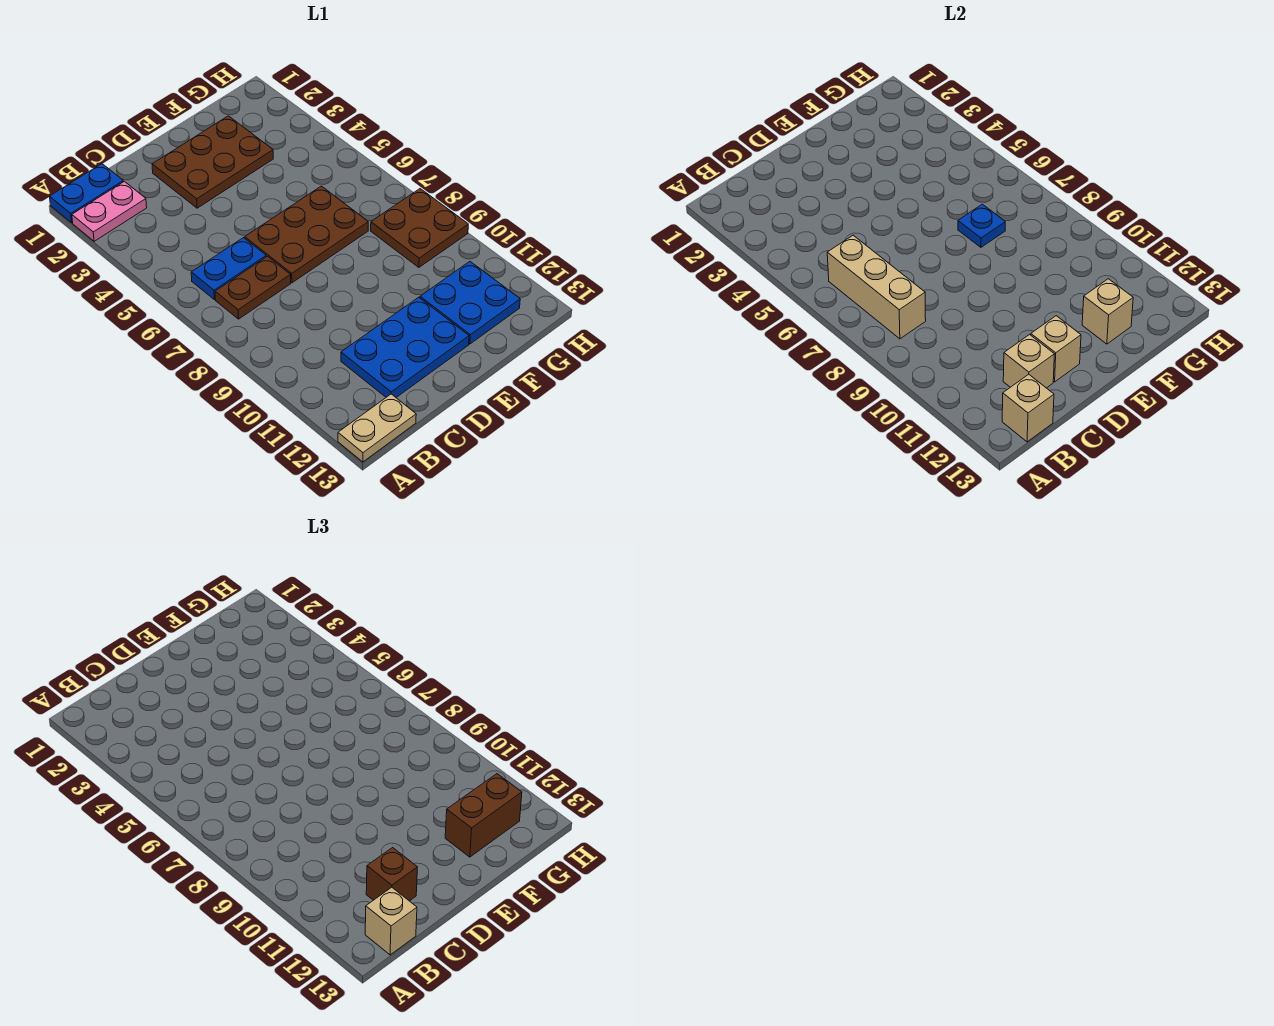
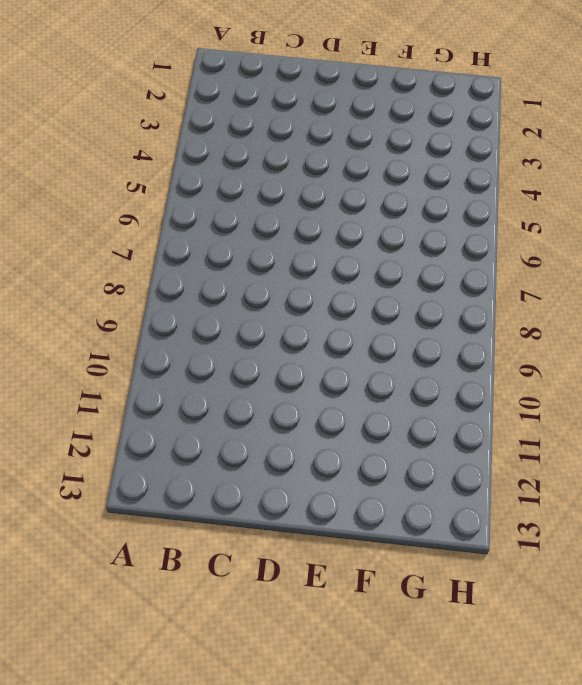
none -> blue plate A1:B1 level 1
none -> pink plate A2:B2 level 1
none -> tan plate A13:B13 level 1

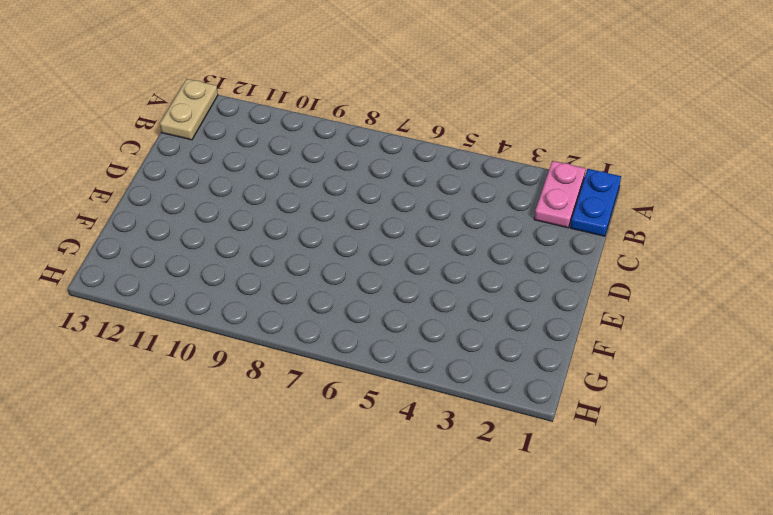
none -> blue plate B6:C6 level 1
none -> brown plate B7:C7 level 1
none -> blue plate C11:E12 level 1

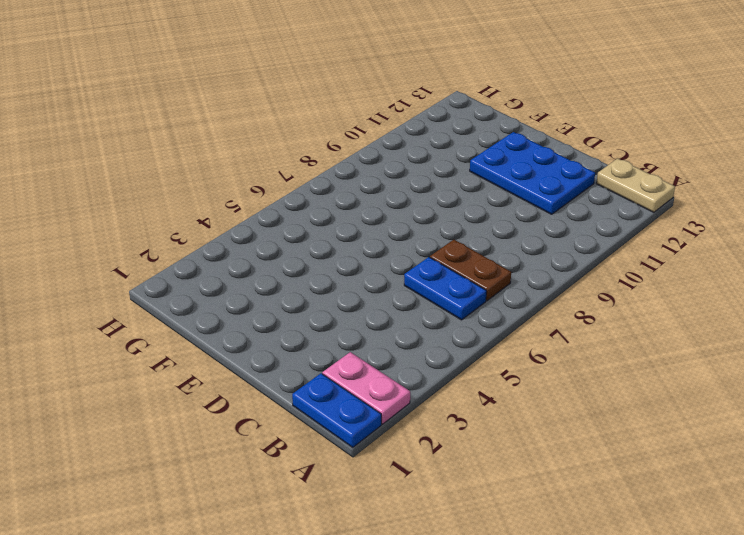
none -> brown plate D2:F3 level 1
none -> brown plate D6:F7 level 1
none -> blue plate F11:G12 level 1

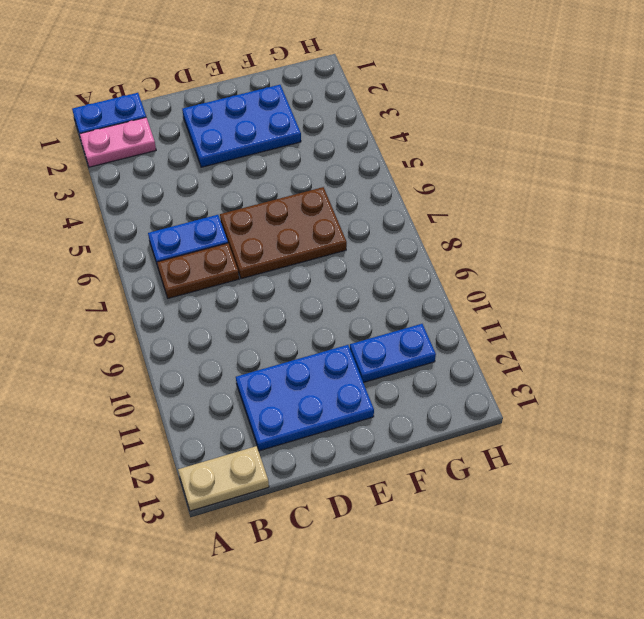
blue plate D2:F3 level 1 -> brown plate D2:F3 level 1
blue plate F11:G11 level 1 -> blue plate F11:G12 level 1
none -> brown plate G8:H9 level 1
none -> tan brick B6:B8 level 2
none -> tan brick B13 level 2

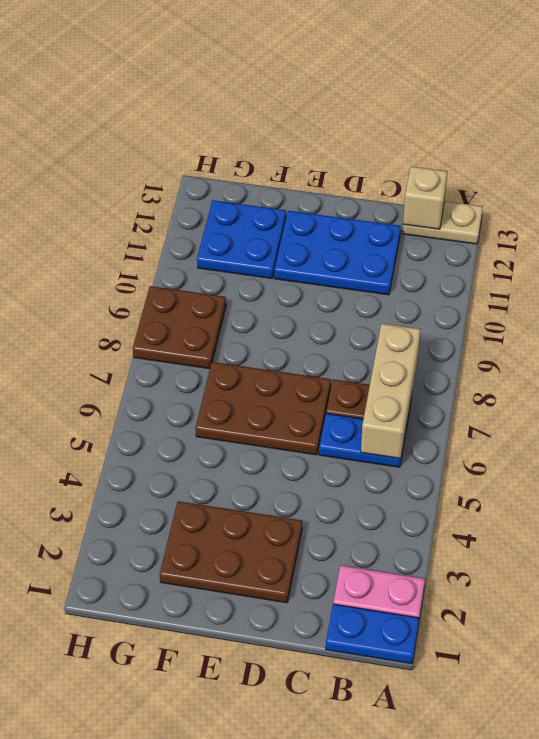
none -> tan brick C12 level 2
none -> tan brick D12 level 2
none -> blue plate F7 level 2

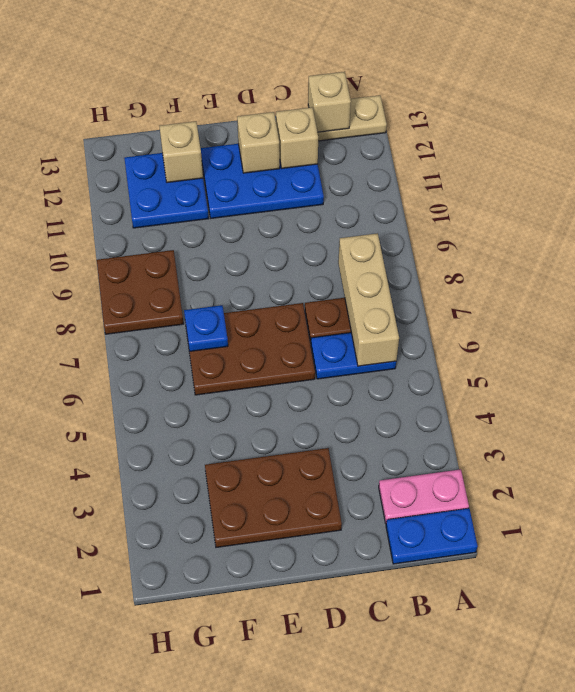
none -> tan brick B13 level 3
none -> brown brick C12 level 3
none -> brown brick F12:G12 level 3

